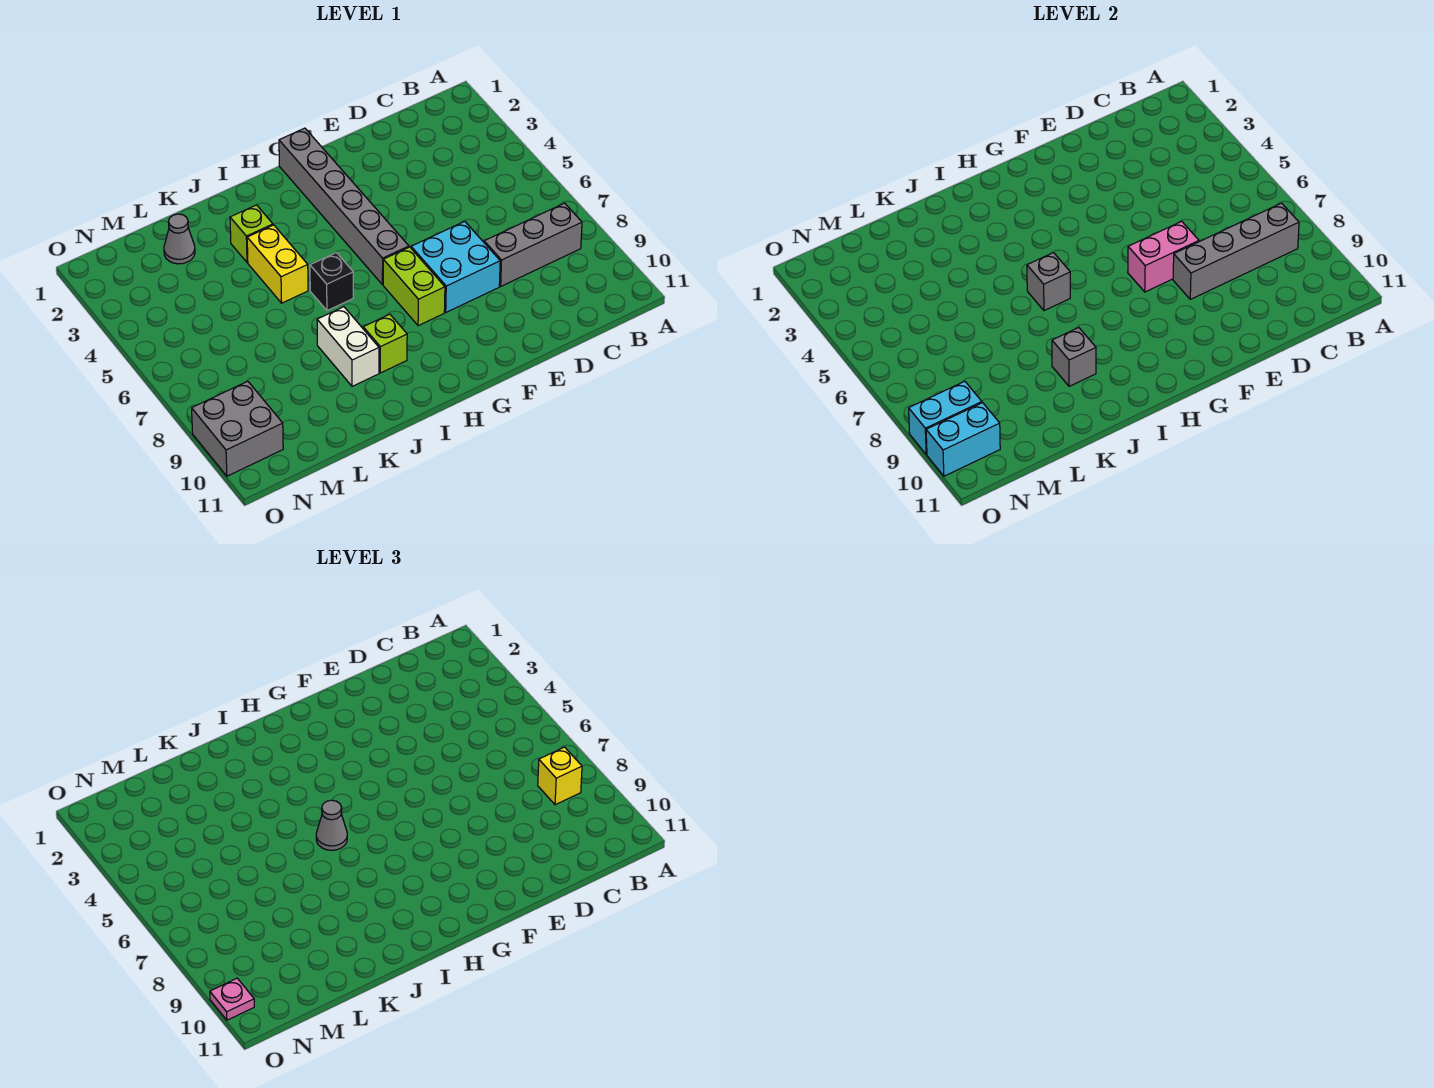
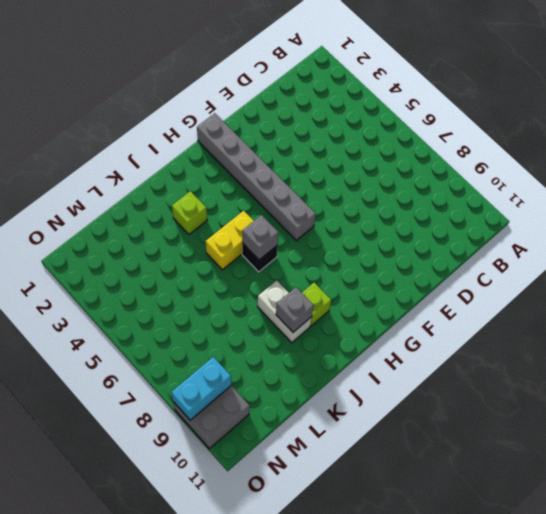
yellow brick I5:J5 level 1 -> yellow brick J4:J5 level 1
none -> grey brick B8:D8 level 1
none -> cyan brick E7:F8 level 1
none -> lime brick G7:G8 level 1

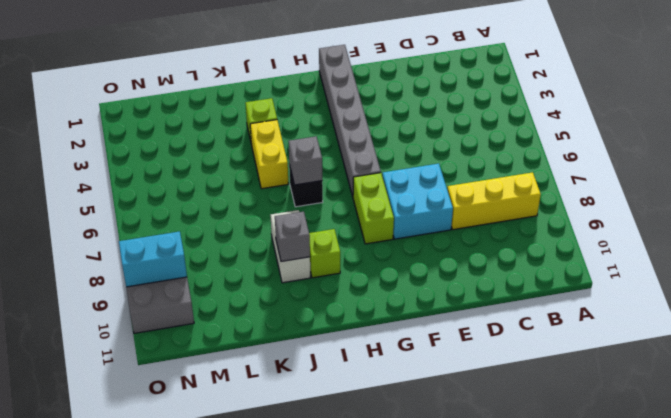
yellow brick B8:D8 level 1 -> grey brick B8:D8 level 1
none -> grey cone L2 level 1
none -> grey brick B8:E8 level 2
none -> pink brick E7:F7 level 2

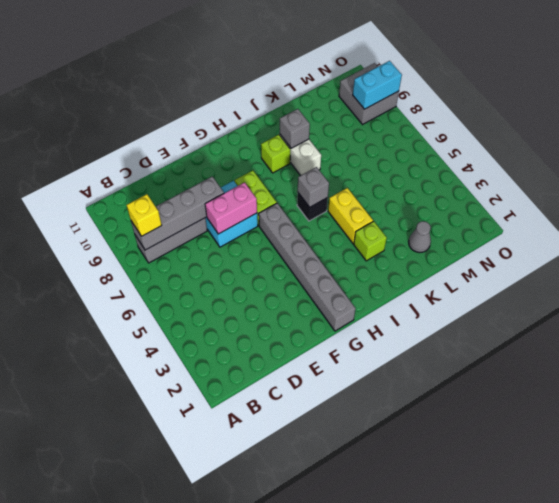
none -> cyan brick N10:O10 level 2
none -> grey cone I6 level 3
none -> pink plate O10 level 3

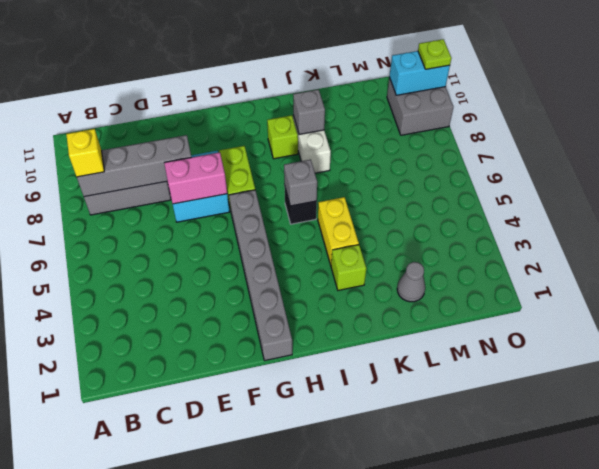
lime plate O10 level 3 -> pink plate O10 level 3
none -> cyan brick N9:O9 level 2
none -> grey cone I6 level 3

